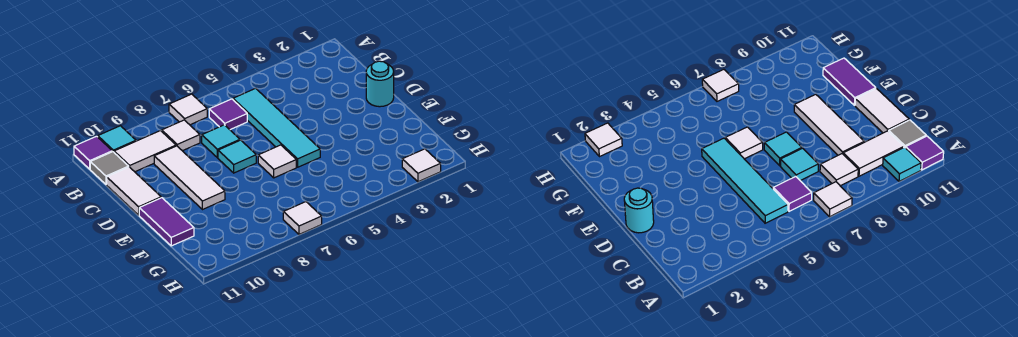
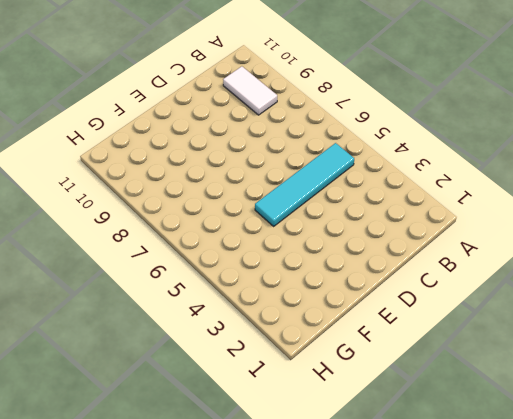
none -> white tile A7 level 1
none -> cyan tile A10 level 1
none -> purple tile A11 level 1

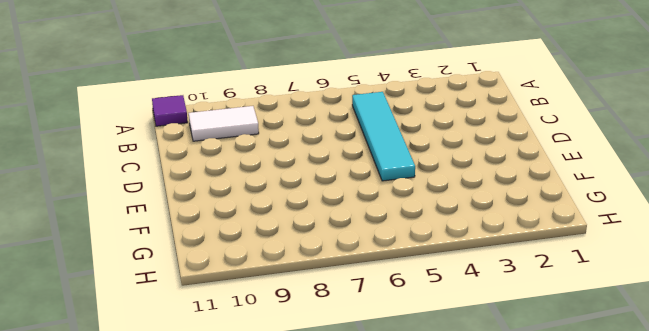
none -> white tile A7 level 1
none -> cyan tile A10 level 1
none -> purple tile B6 level 1

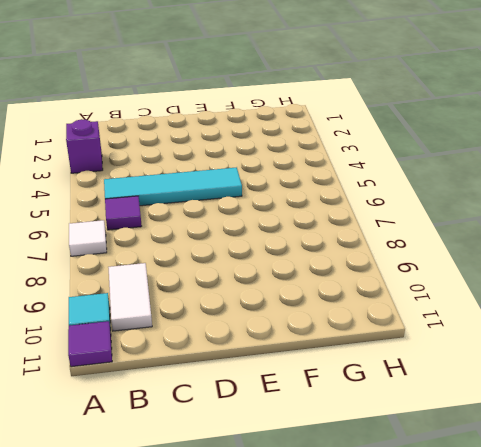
purple brick A3 level 1 -> none
none -> white tile B8 level 1
none -> grey tile B11 level 1
none -> cyan tile C7 level 1

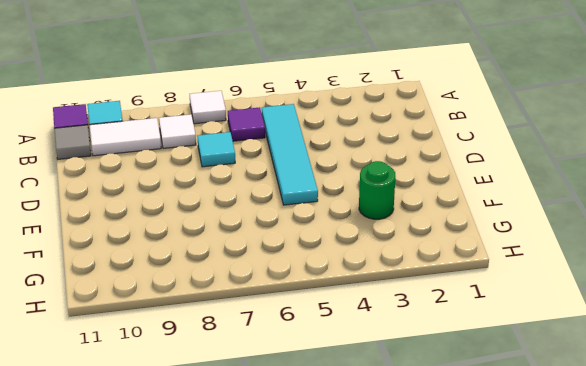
green round brick F3 level 1 -> none
none -> white tile C9:E9 level 1
none -> white tile C11:D11 level 1
none -> cyan round brick D1 level 1

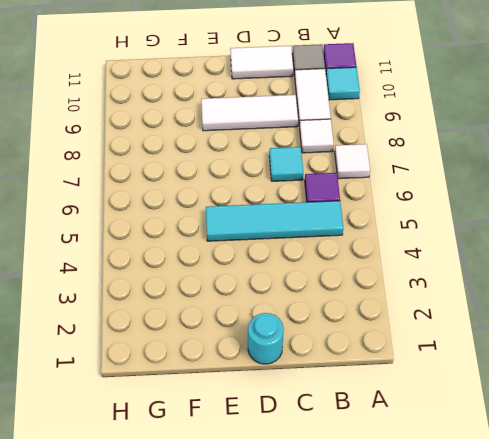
none -> cyan tile D7 level 1
none -> white tile E6 level 1
none -> purple tile E11:F11 level 1

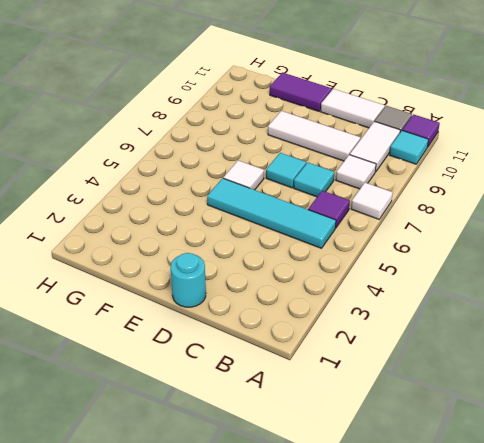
none -> white tile H2 level 1
none -> white tile H7 level 1

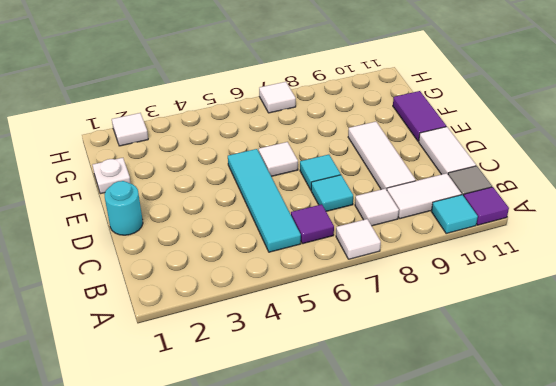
white plate F1 level 1 -> none

